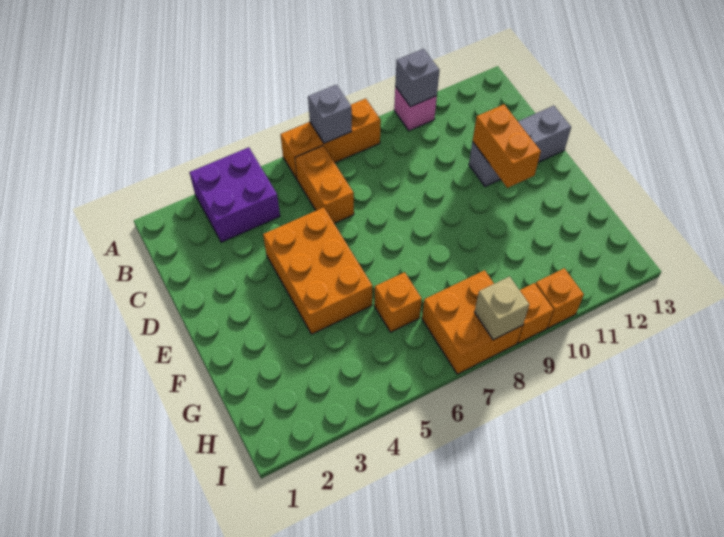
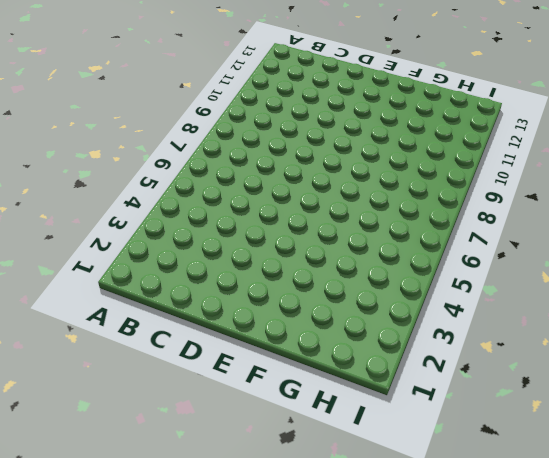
none -> purple brick A3:B4 level 1
none -> orange brick A6:A8 level 1
none -> pink brick A10 level 1

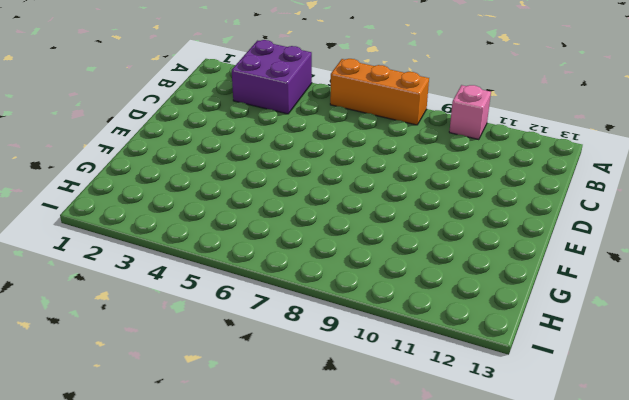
none -> orange brick B6:C6 level 1
none -> orange brick D4:F5 level 1
none -> grey brick D11:D13 level 1

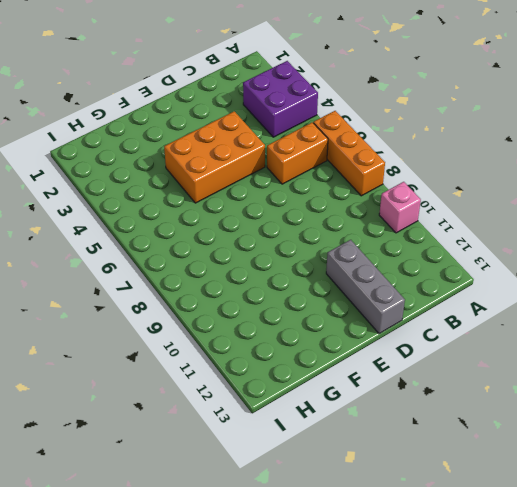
none -> orange brick G6 level 1
none -> orange brick H7:I8 level 1
none -> orange brick I9 level 1

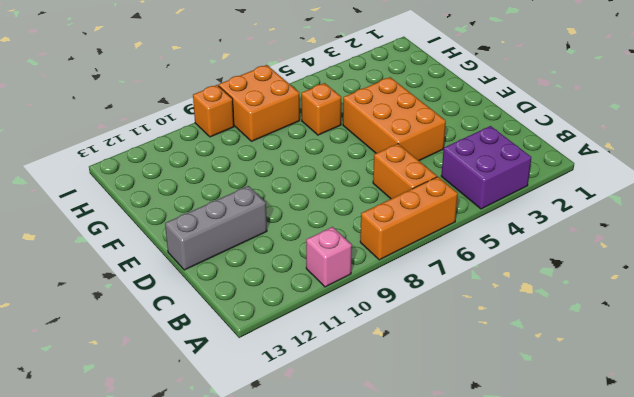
none -> orange brick I10 level 1
none -> grey brick A7 level 2
none -> grey brick A10 level 2

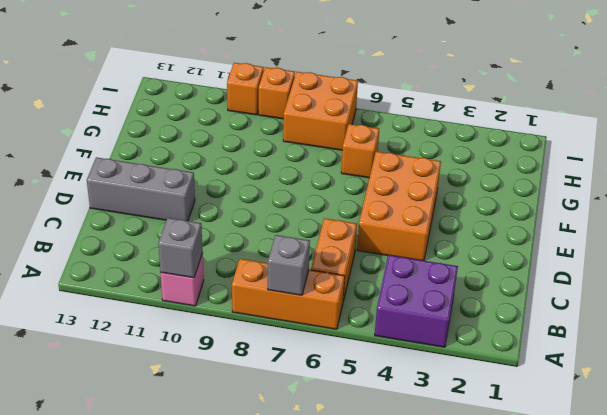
none -> orange brick D11:E11 level 2
none -> tan brick I8 level 2

